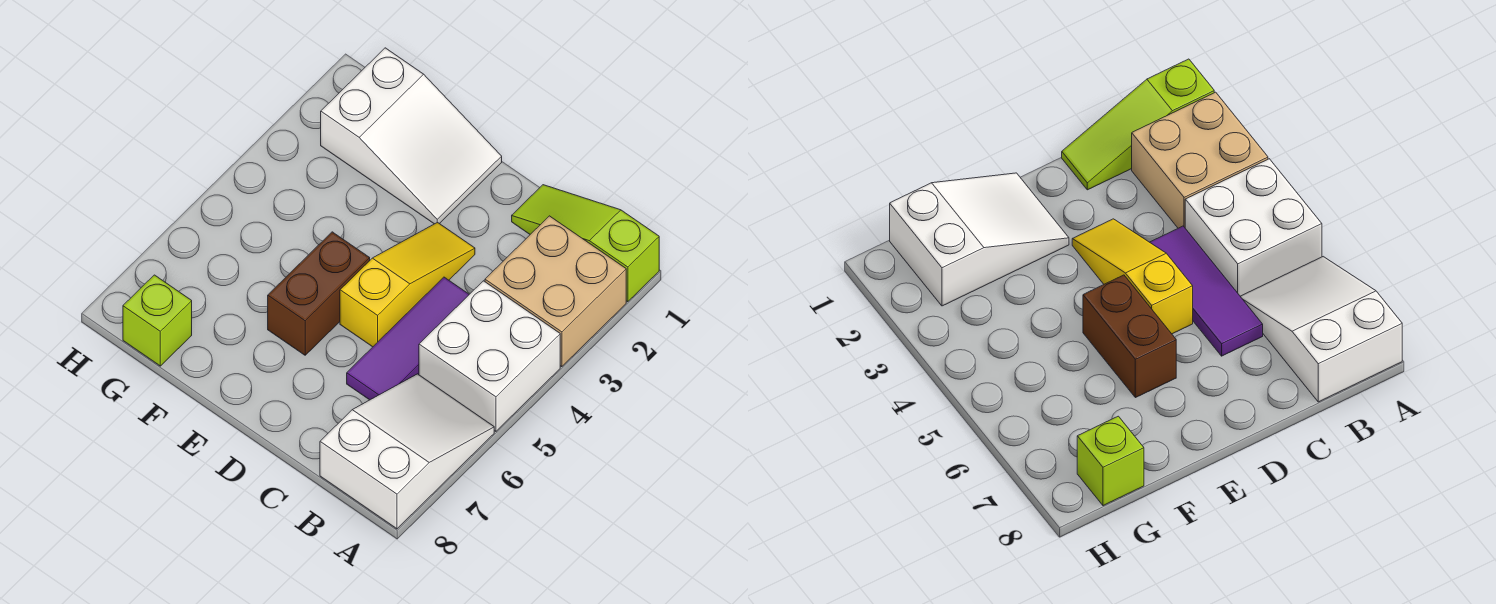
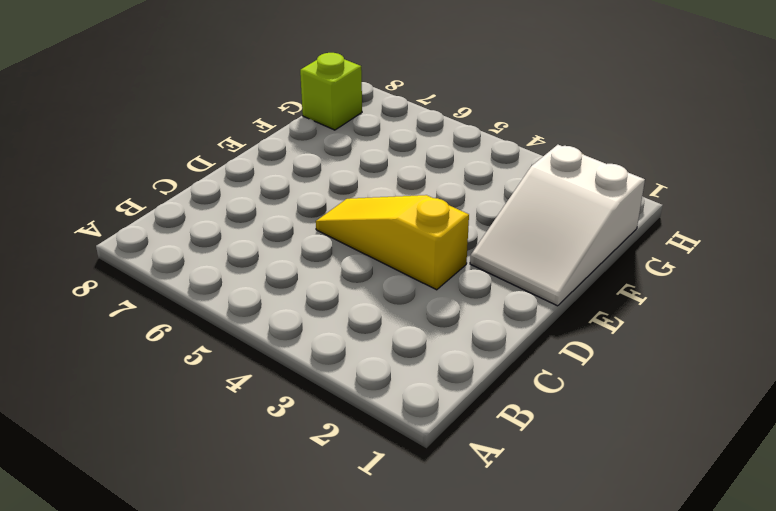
yellow slope D3:D5 level 1 top 3 -> yellow slope D3:D5 level 1 top 5
none -> lime slope A1:C1 level 1 top A
none -> tan brick A2:B3 level 1

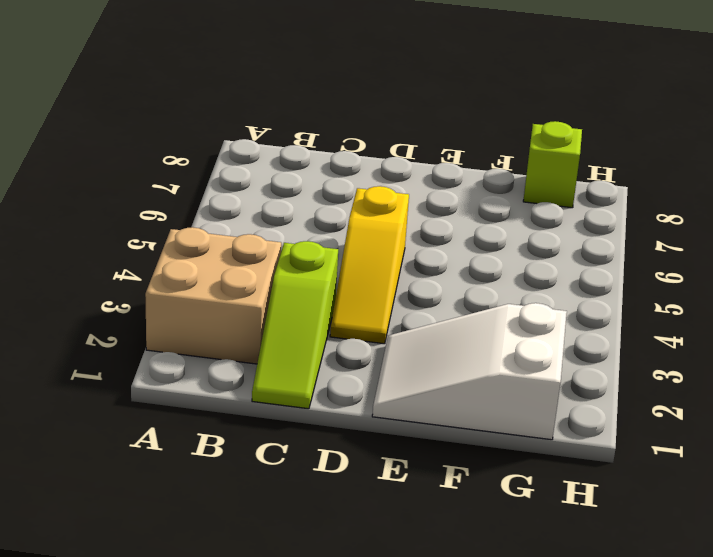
lime slope C1:C3 level 1 top 3 -> lime slope A1:C1 level 1 top A
none -> white brick A4:B5 level 1
none -> white slope A6:B8 level 1 top 8

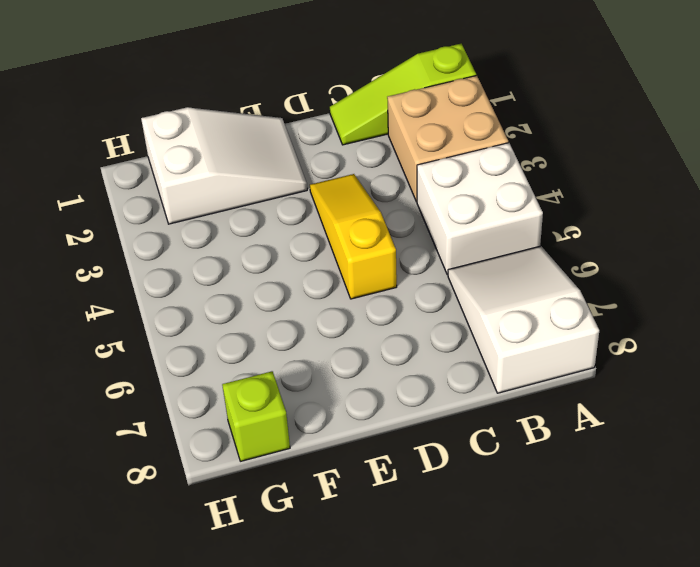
none -> purple tile C4:C6 level 1
none -> brown brick E5:E6 level 1

